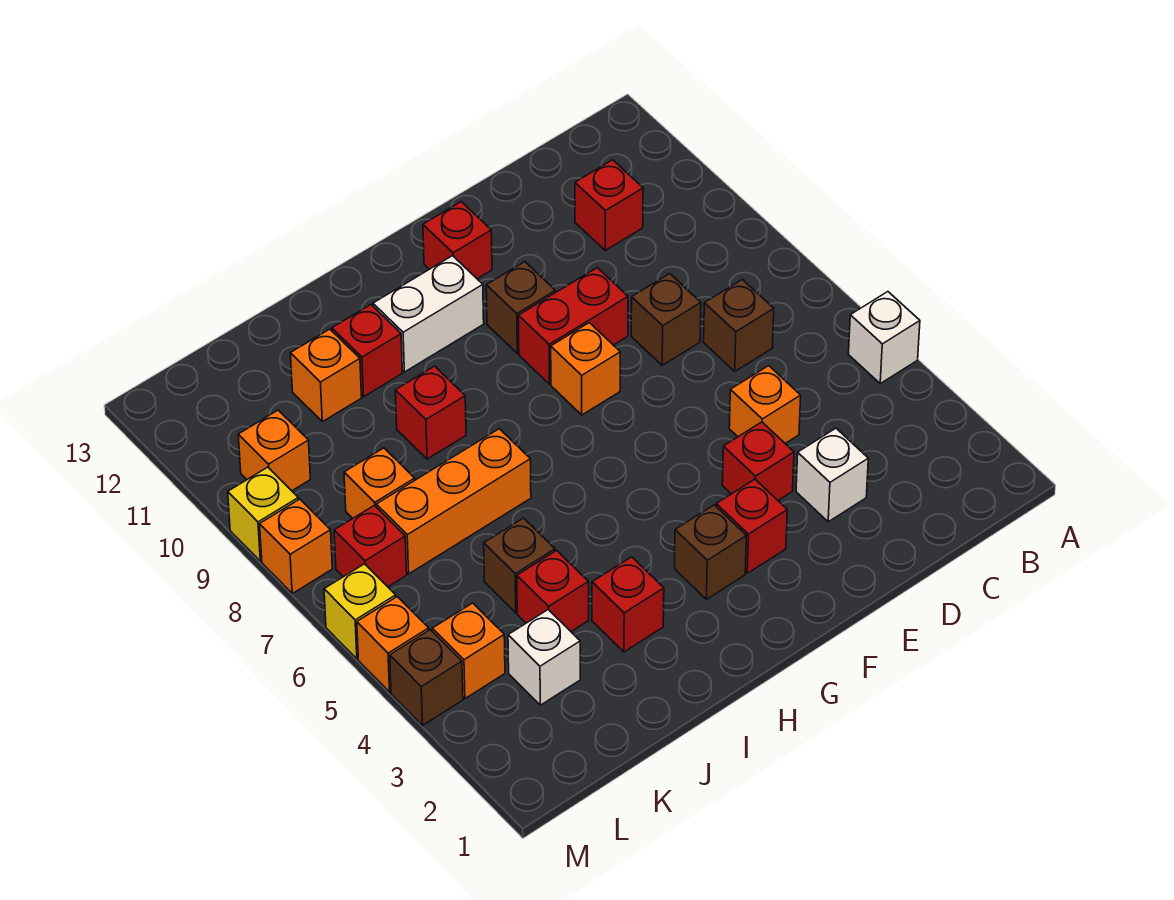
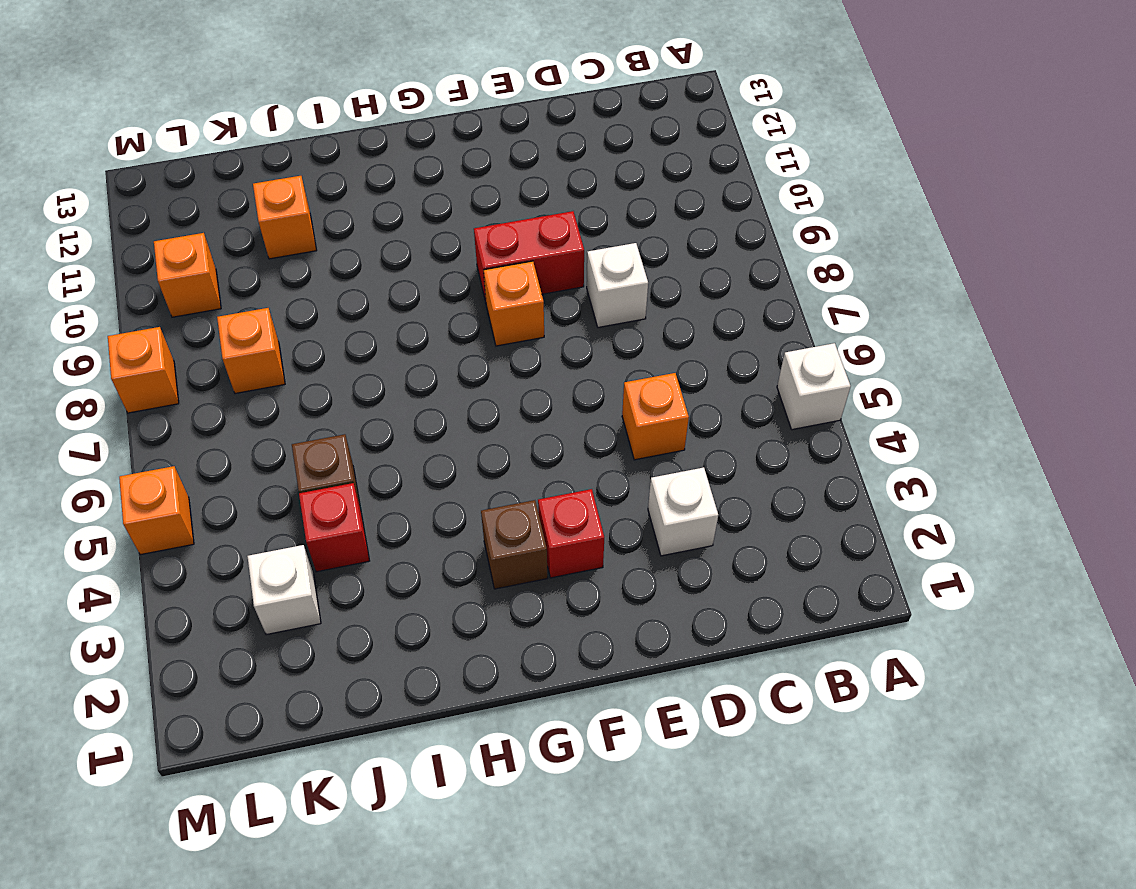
white brick D8 level 1 -> brown brick D8 level 1
none -> brown brick C7 level 1
none -> red brick C11 level 1
none -> red brick E4 level 1
none -> brown brick F10 level 1

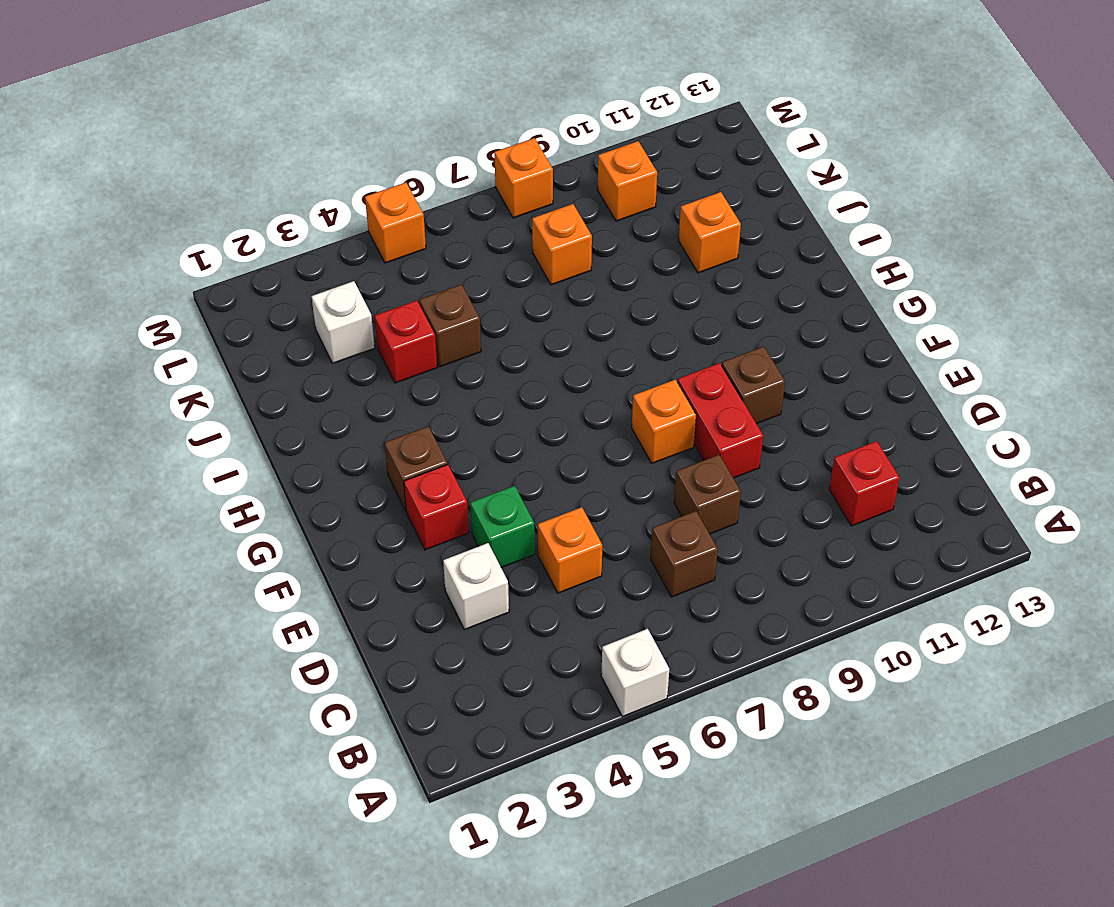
green brick E4 level 1 -> red brick E4 level 1
none -> red brick F12 level 1
none -> white brick G11:H11 level 1
none -> red brick I3 level 1
none -> orange brick I7:K7 level 1

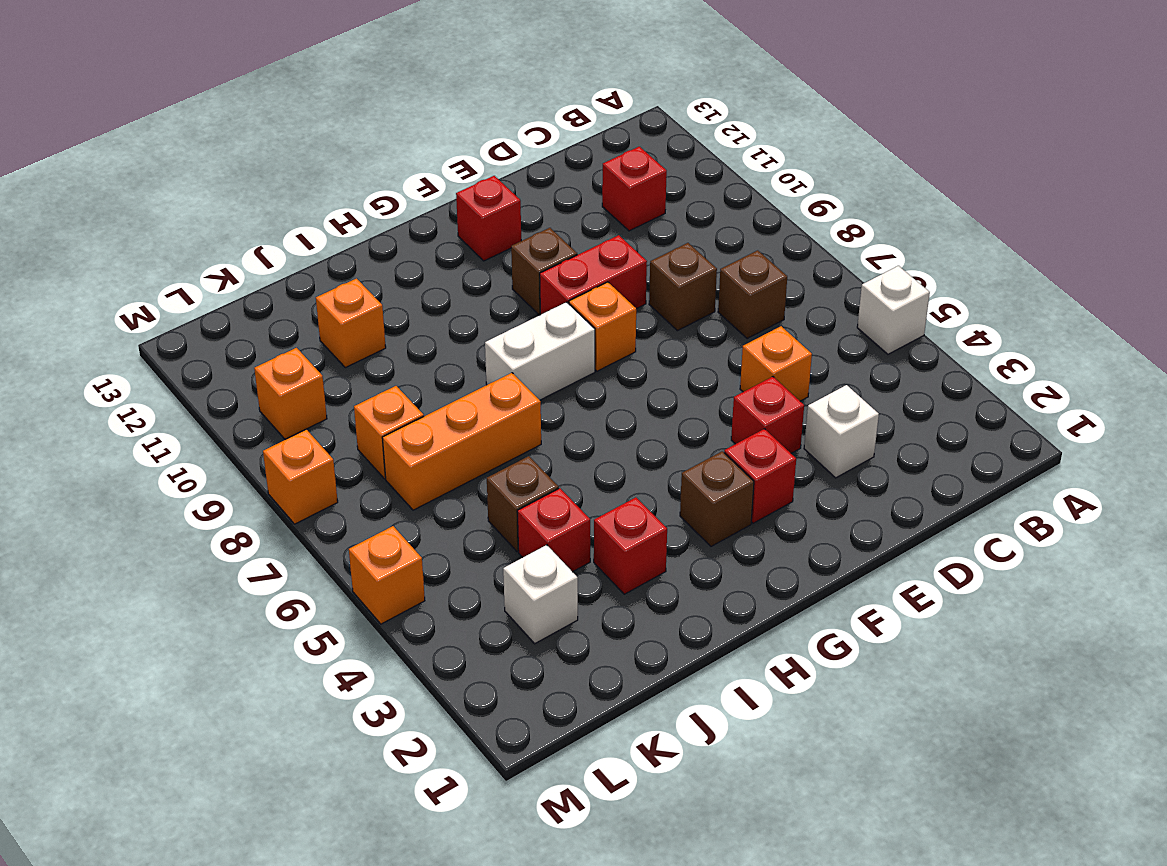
white brick G8:H8 level 1 -> white brick G11:H11 level 1
none -> red brick I9 level 1
none -> red brick I11 level 1
none -> orange brick L4 level 1
none -> red brick L7 level 1

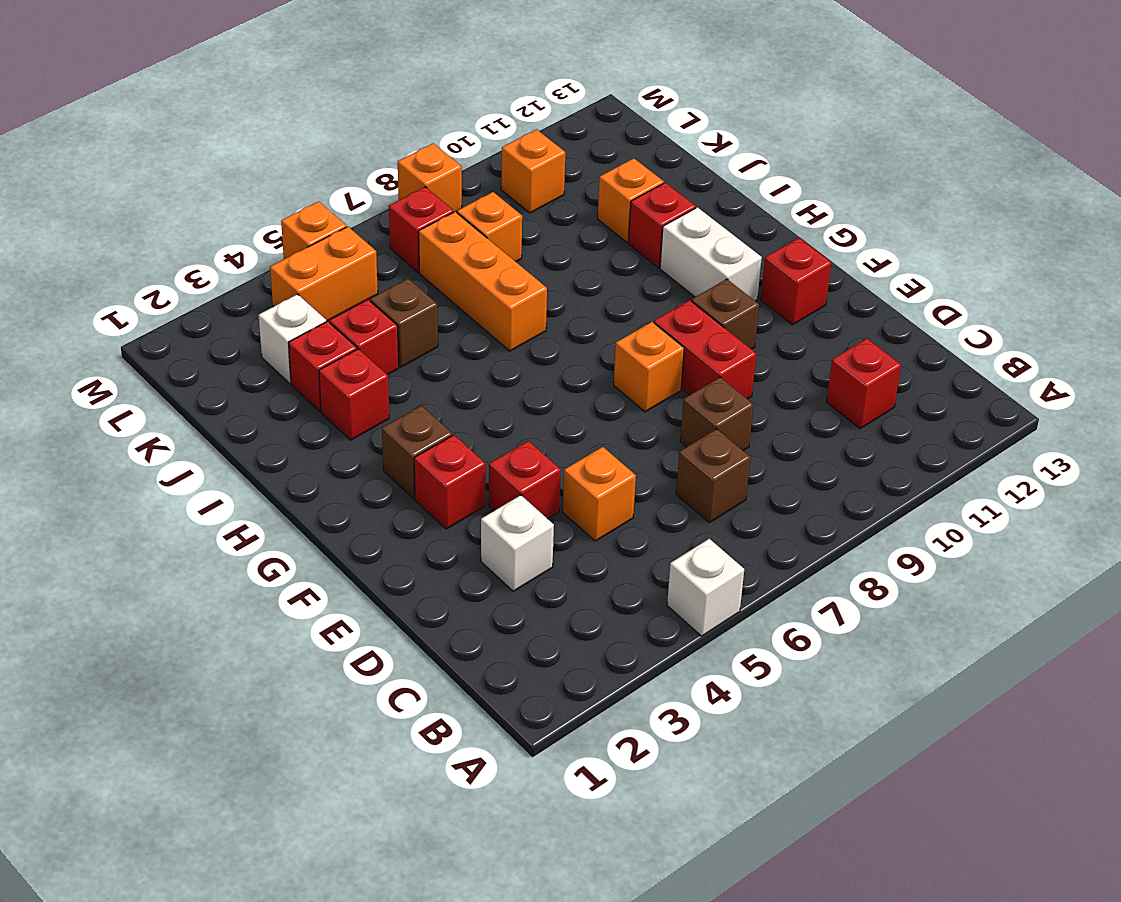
red brick J3 level 1 -> red brick I9 level 1
orange brick L4:L5 level 1 -> orange brick L4 level 1
none -> brown brick M4 level 1
none -> yellow brick M6 level 1
none -> yellow brick M9 level 1

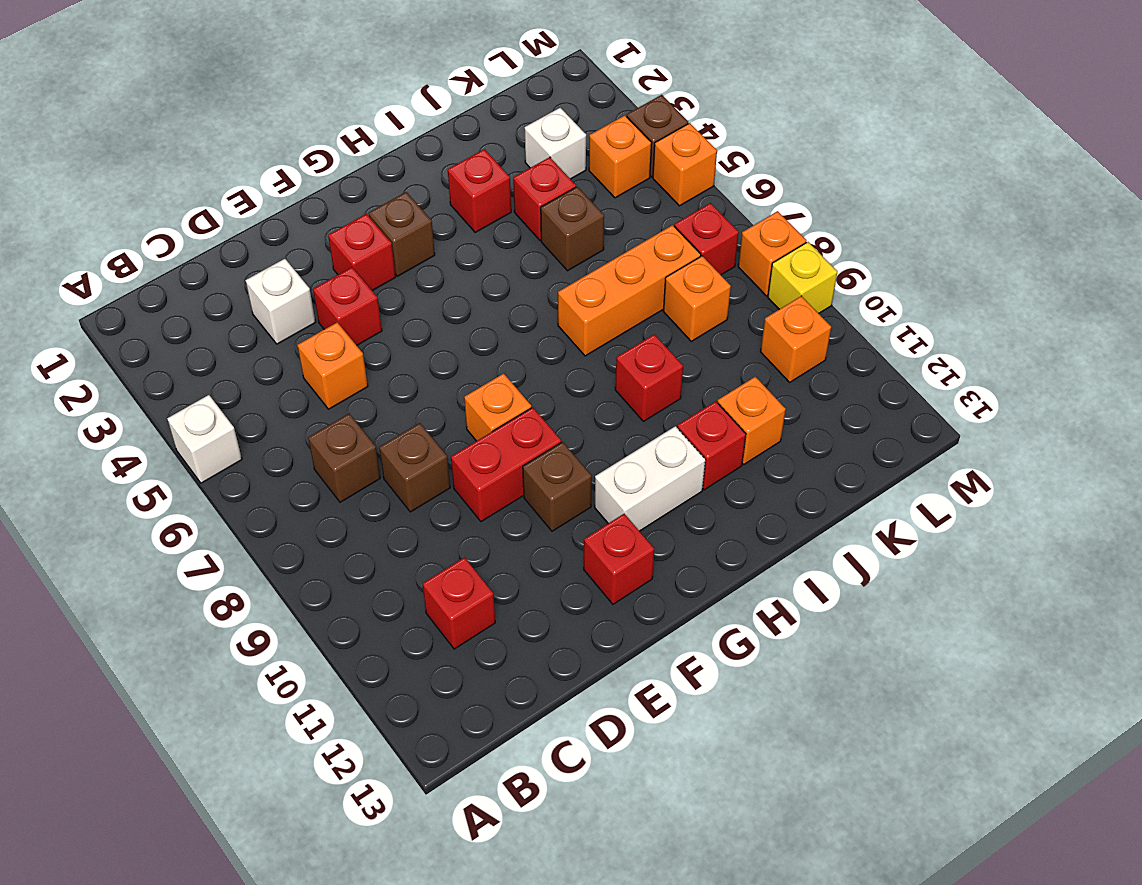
none -> yellow brick M6 level 1

